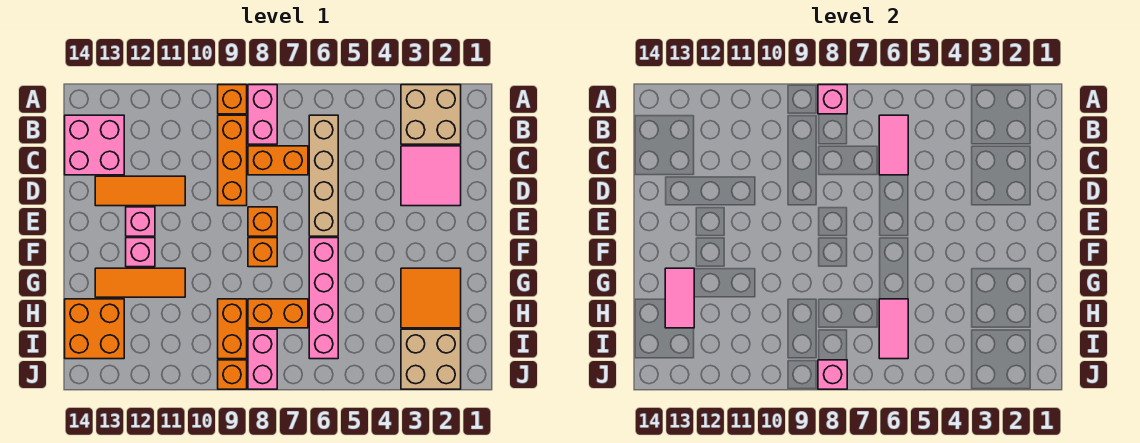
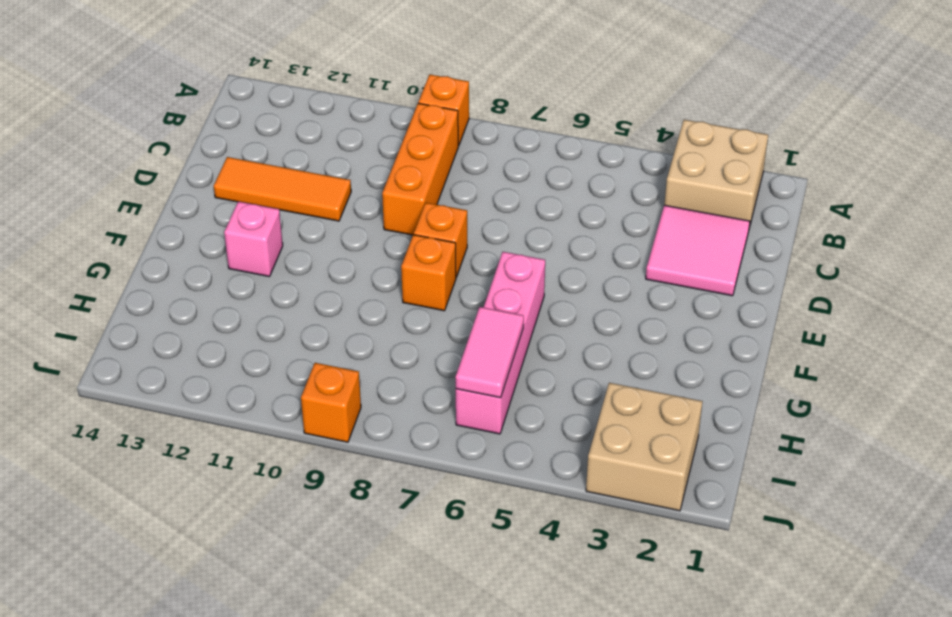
none -> pink brick A8:B8 level 1
none -> tan brick B6:E6 level 1
none -> pink brick B13:C14 level 1

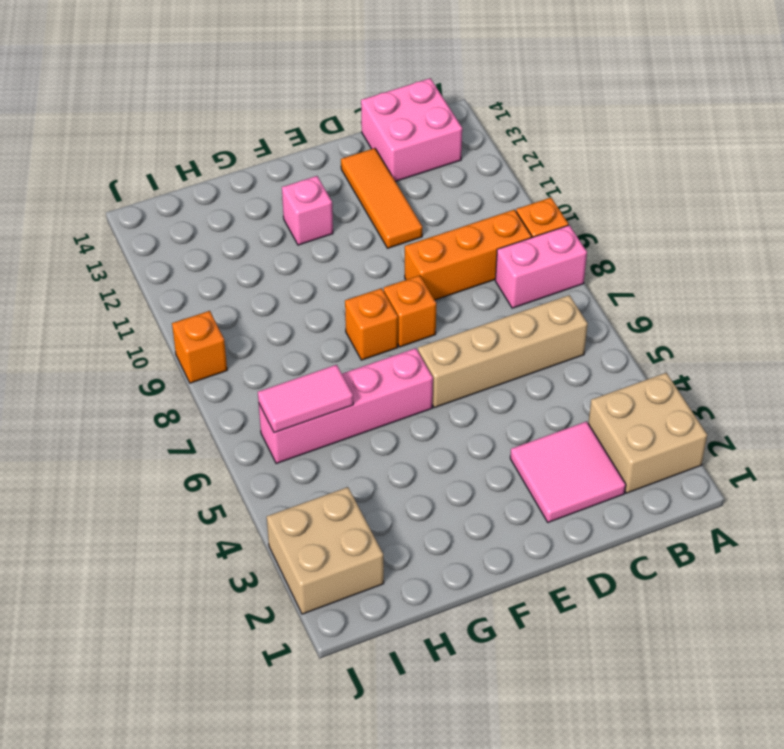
none -> orange brick C7:C8 level 1
none -> pink brick E12 level 1
none -> orange tile G2:H3 level 1

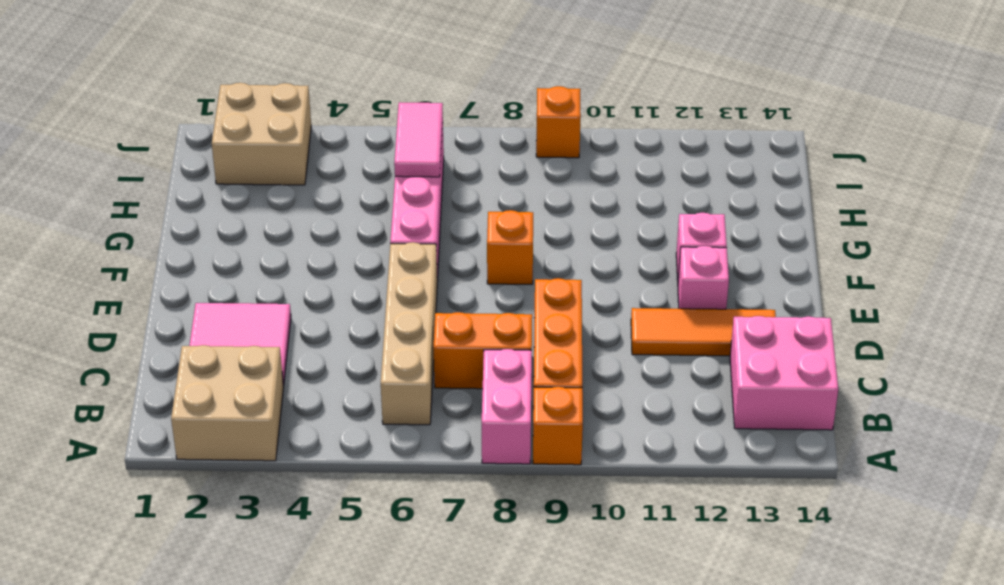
none -> orange brick E8 level 1
none -> orange tile G2:H3 level 1
none -> orange tile G11:G13 level 1

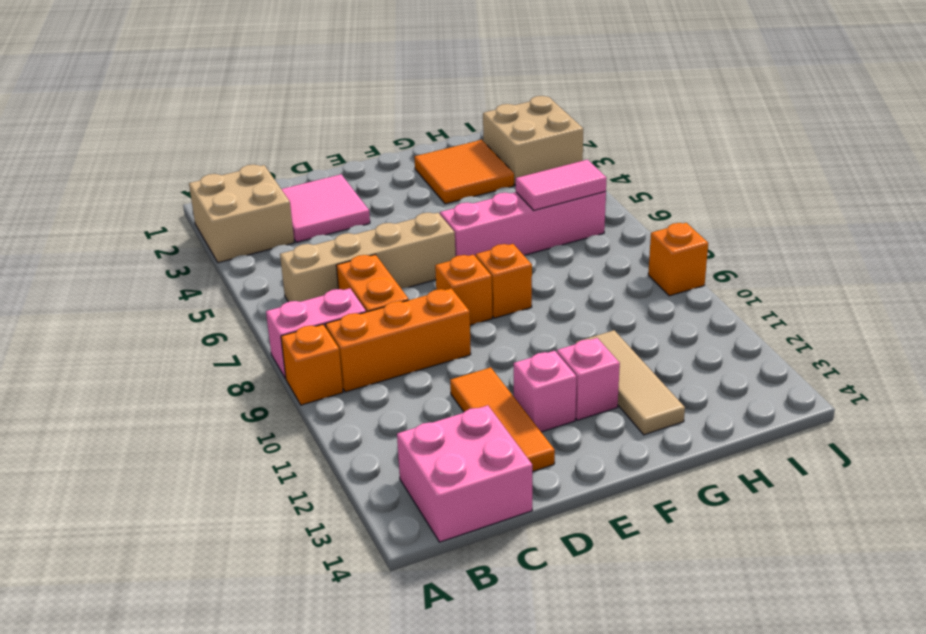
tan tile G11:G13 level 1 -> orange tile G11:G13 level 1
none -> orange brick H7:H8 level 1
none -> orange brick H9:I9 level 1
none -> orange brick H13:I14 level 1

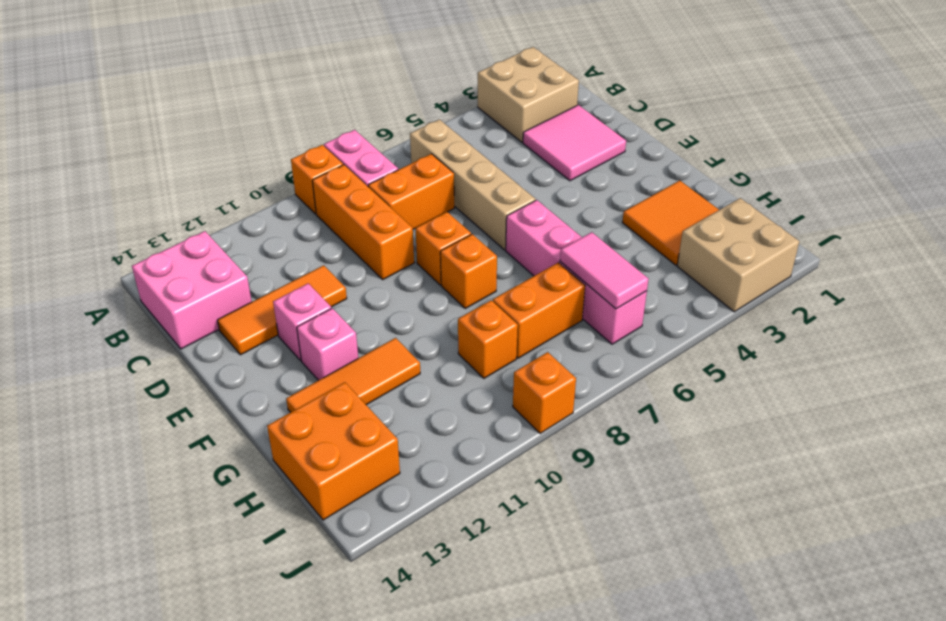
orange brick H9 level 1 -> orange brick H9:I9 level 1
none -> pink brick I8:J8 level 1
none -> pink brick A8 level 2
none -> pink tile B6:C6 level 2

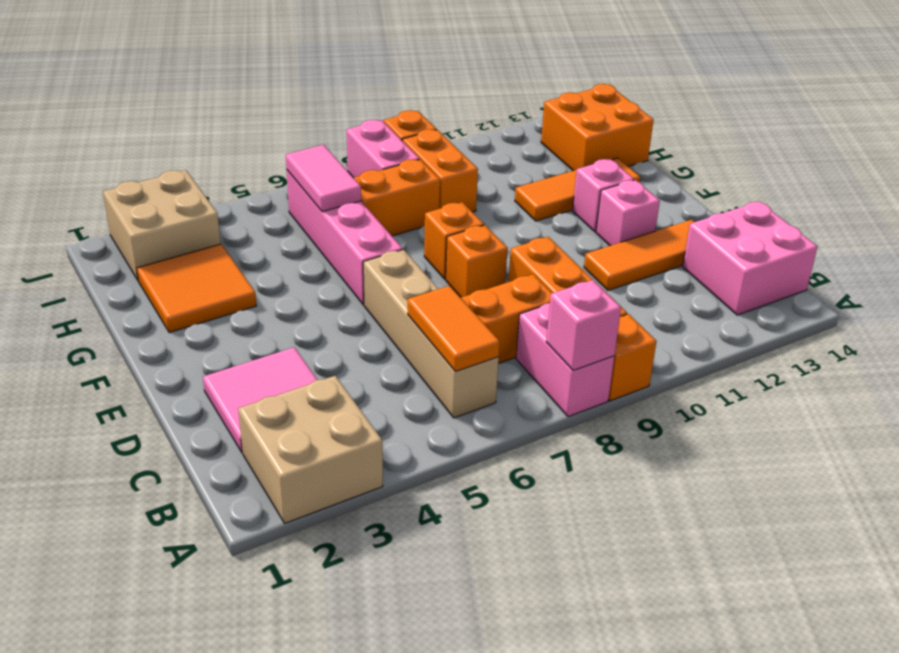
orange tile B6:C6 level 2 -> pink tile B6:C6 level 2
none -> pink tile G13:H13 level 2
none -> pink brick J8 level 2

